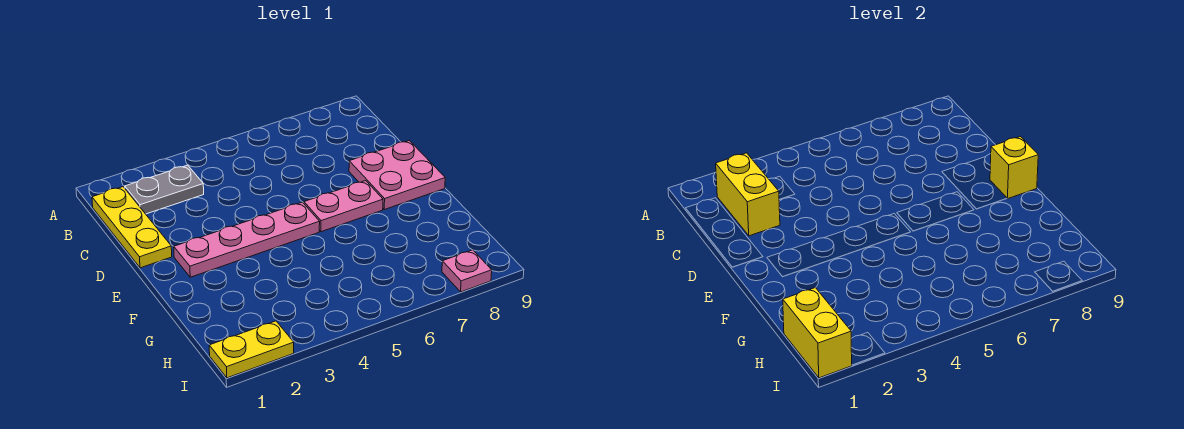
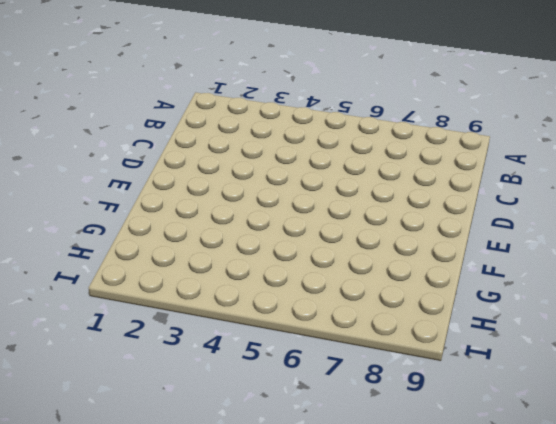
none -> yellow plate B1:D1 level 1
none -> grey plate B2:B3 level 1

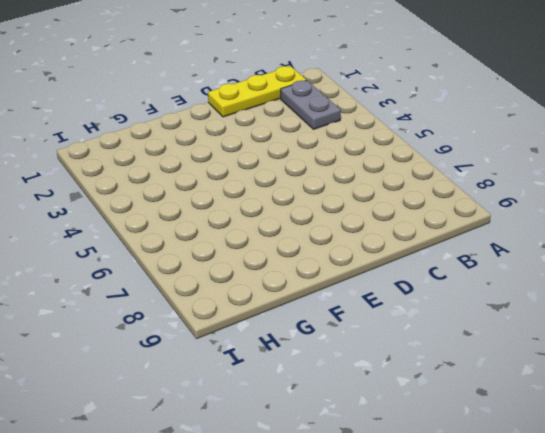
none -> pink plate D8:E9 level 1
none -> pink plate E2:E5 level 1

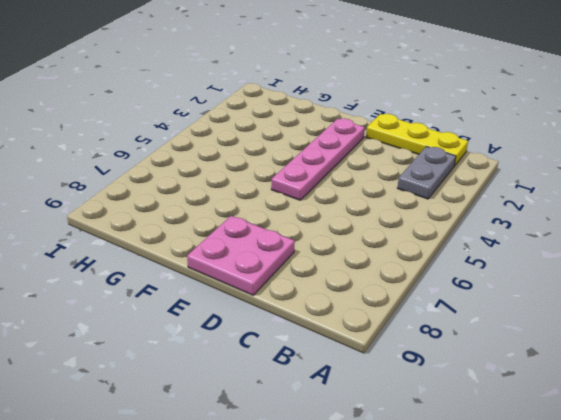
none -> pink plate E6:E7 level 1
none -> yellow plate I1:I2 level 1

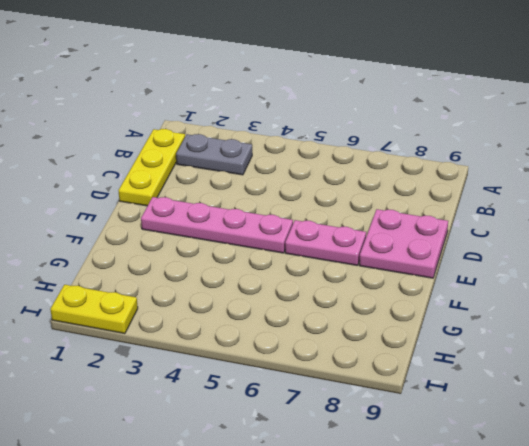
none -> pink plate I8 level 1
none -> yellow brick B2:C2 level 2

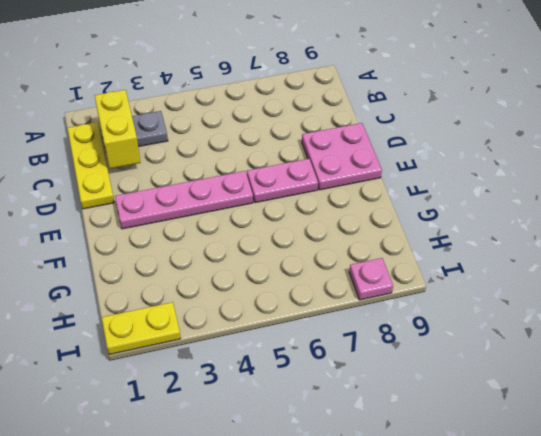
none -> yellow brick E9 level 2
none -> yellow brick H1:I1 level 2

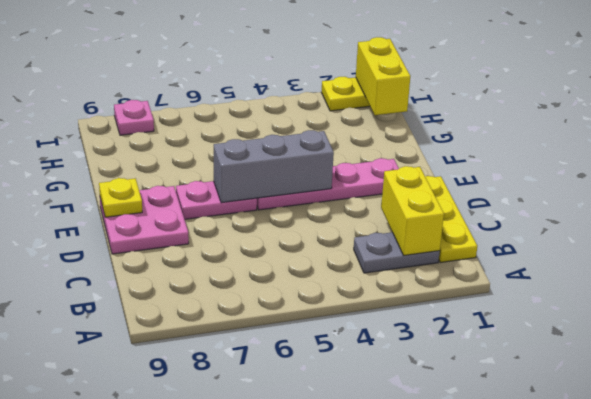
grey brick E4:E6 level 2 -> none
yellow plate E9 level 2 -> yellow brick E9 level 2

